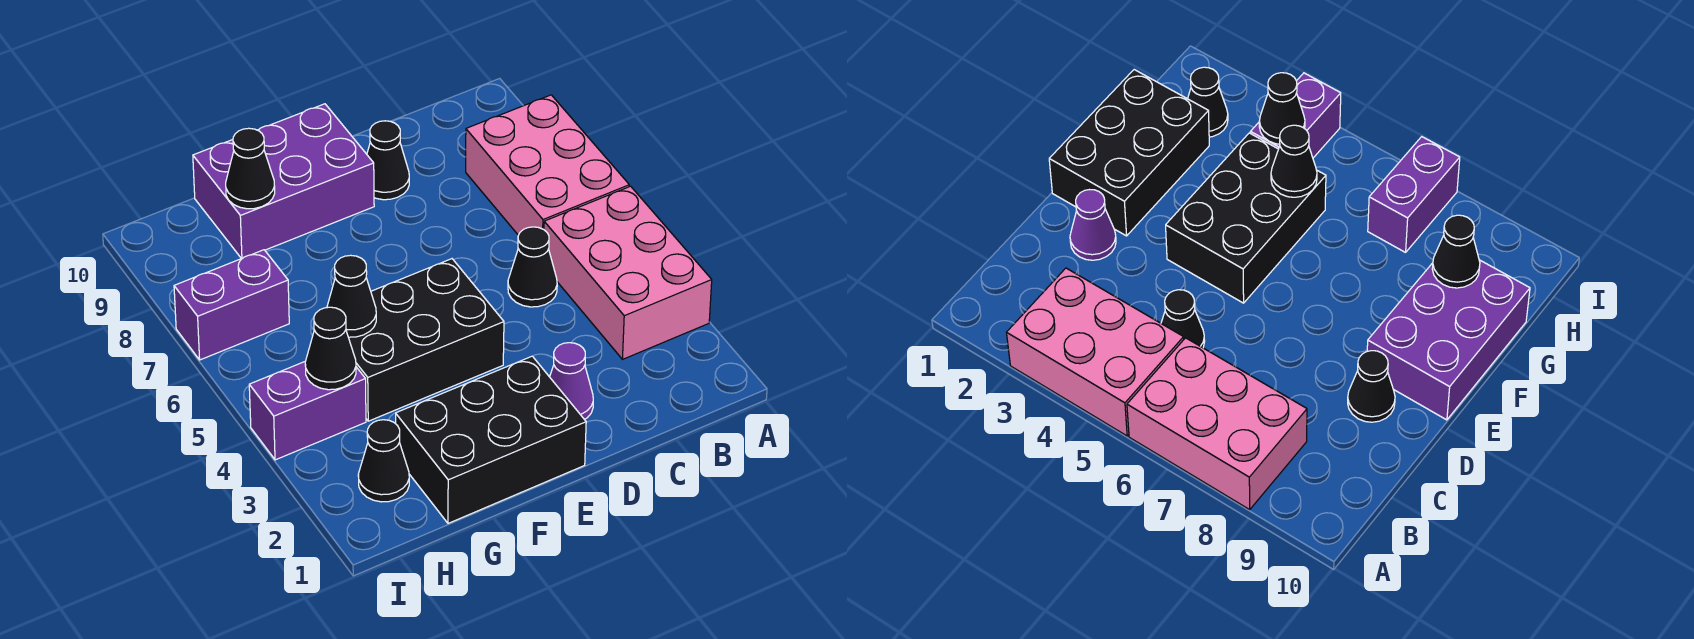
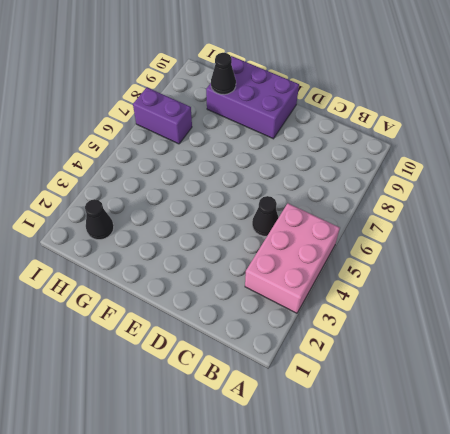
none -> pink brick A6:B8 level 1
none -> purple cone D2 level 1
none -> black cone D9 level 1

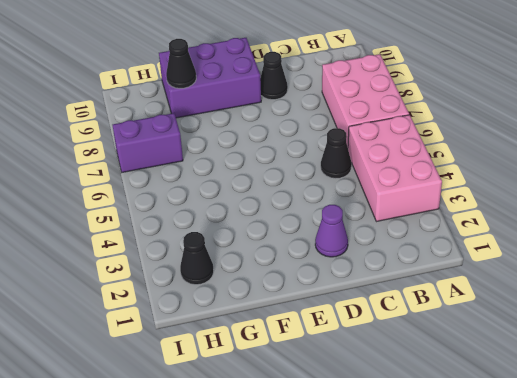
none -> black brick E1:G2 level 1
none -> black brick E4:G5 level 1
none -> purple brick H4:I4 level 1

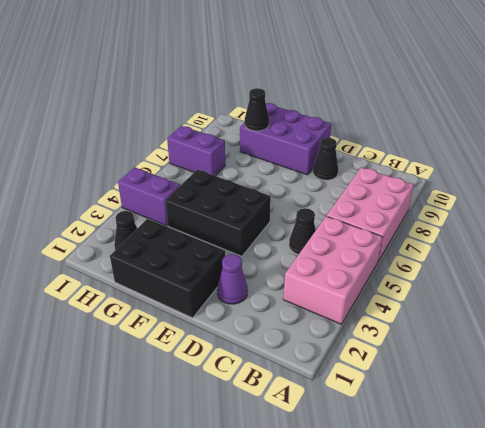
none -> black cone G5 level 2
none -> black cone H4 level 2

